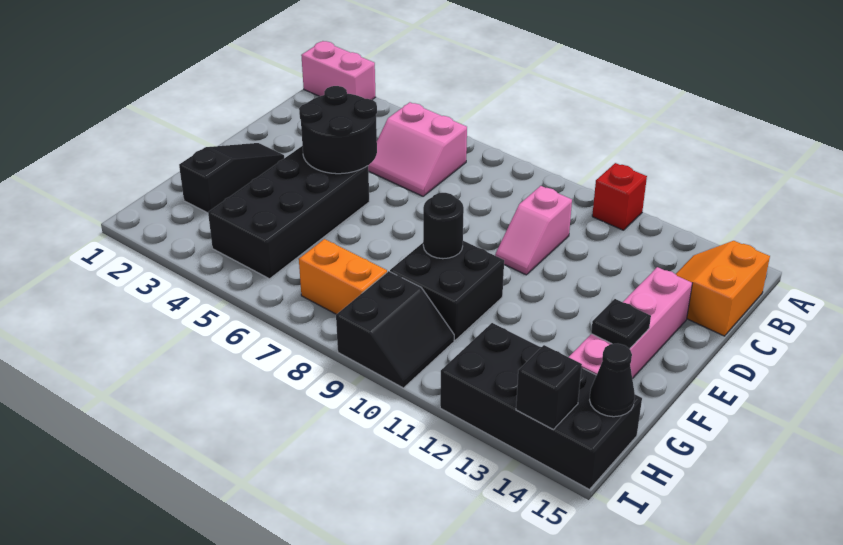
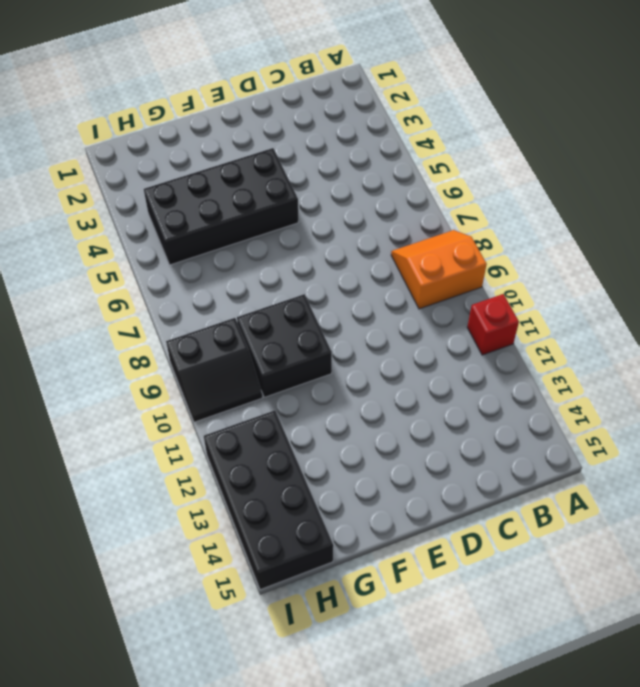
orange slope A8:B9 level 1 top 9 -> orange slope B14:C15 level 1 top 15
none -> pink brick A1:A2 level 1
none -> pink slope B5:C6 level 1 top B
none -> pink slope C10:D10 level 1 top C

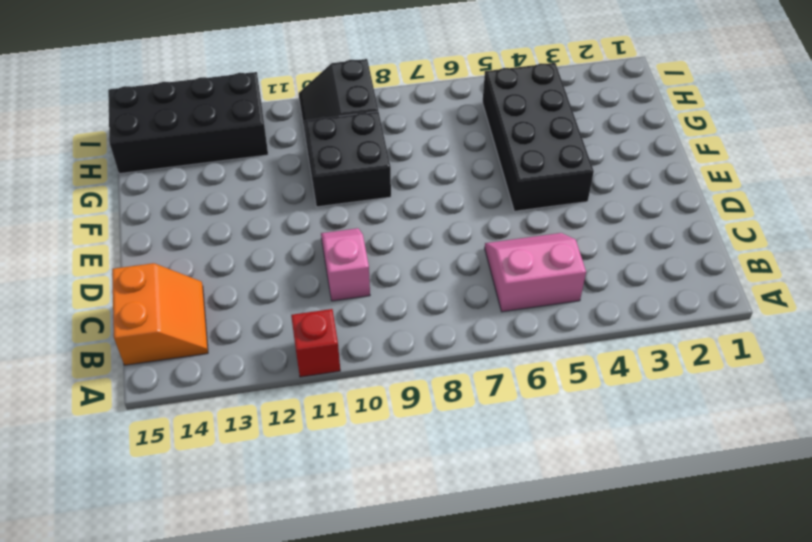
none -> pink brick A1:A2 level 1
none -> pink brick D14:G14 level 1
none -> black slope E2:G2 level 1 top G

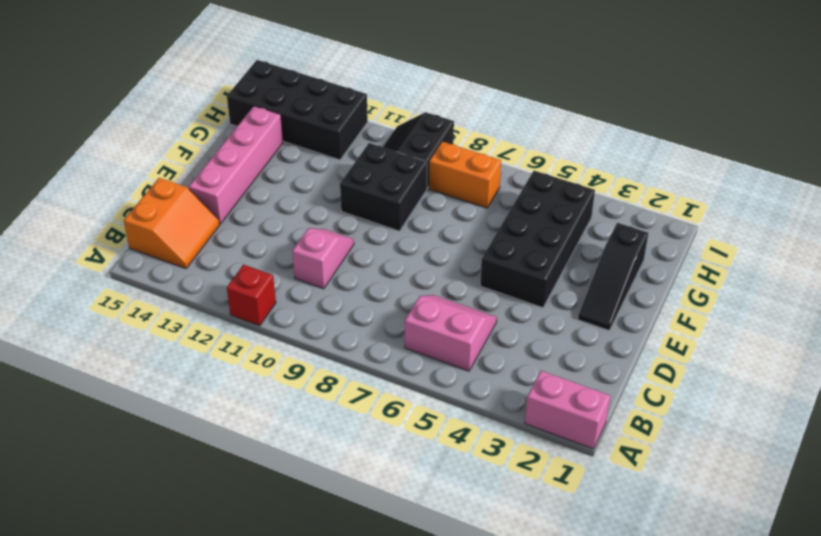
none -> black round brick D4:E5 level 2
none -> black round brick F9 level 2
none -> black plate F14 level 2

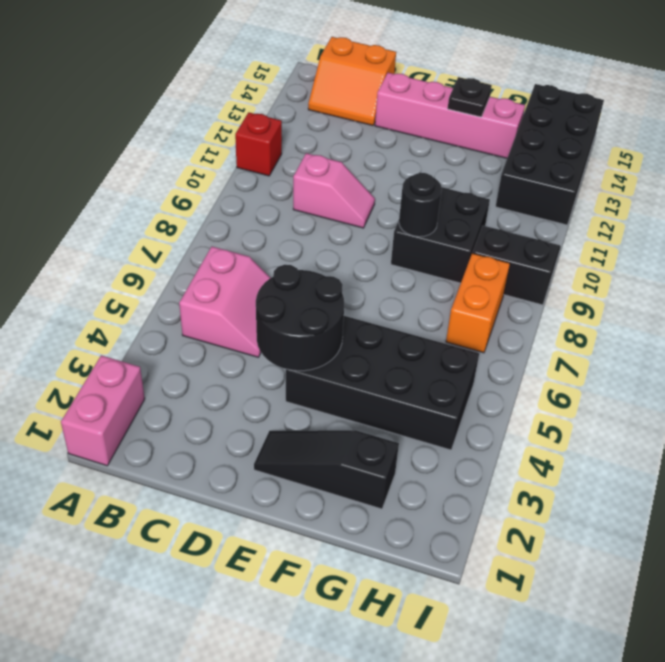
none -> black cone H15 level 2
none -> black brick I14 level 2

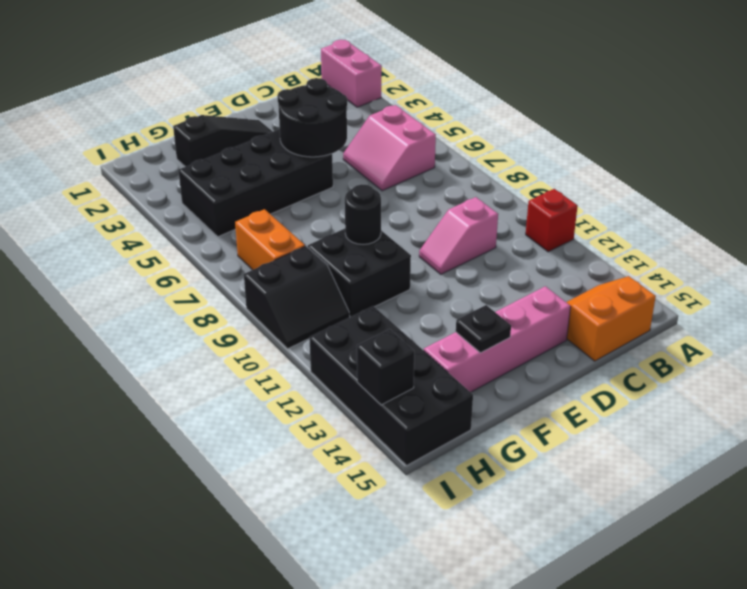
none -> black cone H15 level 2

